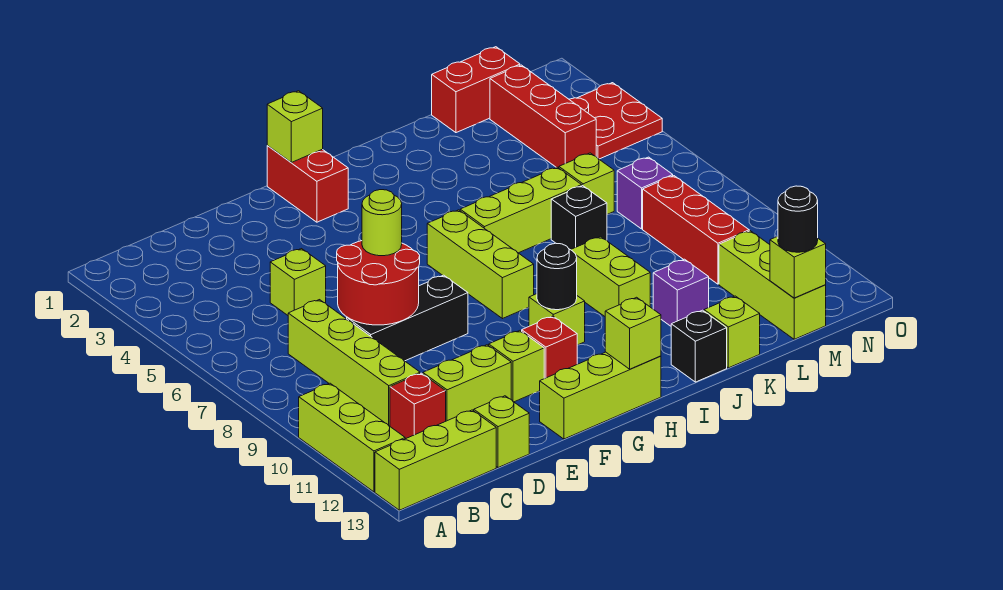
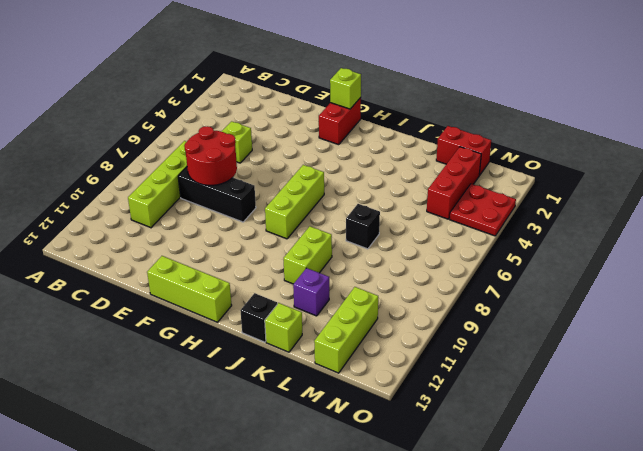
none -> lime brick A10:A12 level 1
none -> lime brick A13:C13 level 1
none -> red brick C11 level 1
none -> lime brick D11:E11 level 1

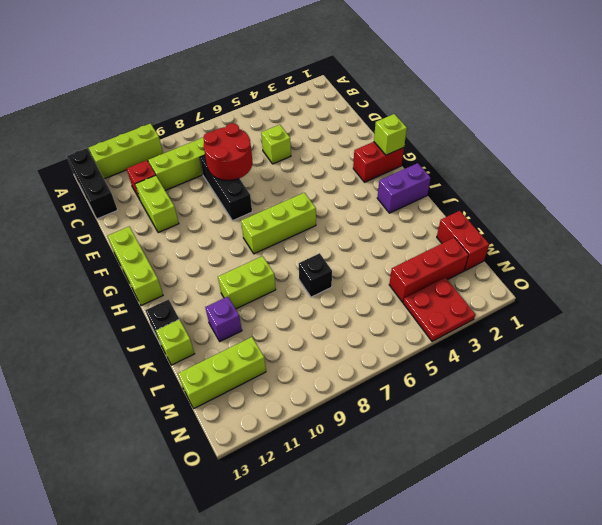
black brick A13:C13 level 1 -> lime brick A13:C13 level 1
purple brick I1:I2 level 1 -> none
none -> lime brick D13 level 1
none -> lime brick F11 level 1
none -> red brick G11 level 1
none -> lime brick H10 level 1

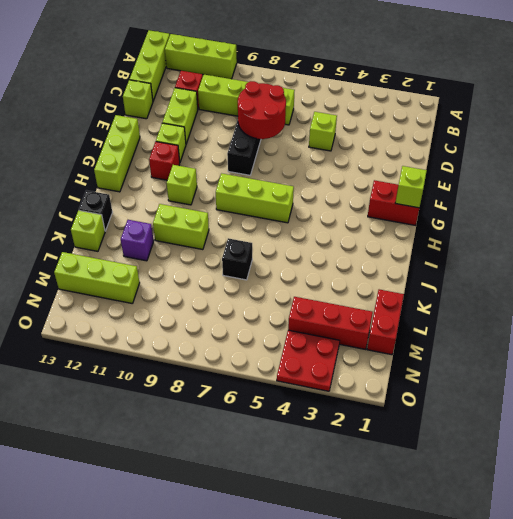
none -> lime brick I6:K6 level 1
none -> lime brick L6 level 1
none -> purple brick M7 level 1
none -> red brick M8:M10 level 1

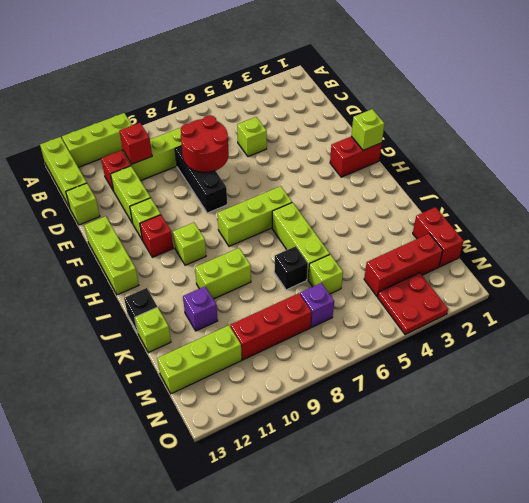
red brick C10 level 2 -> none
none -> black round brick H10 level 2
none -> lime brick H13 level 2
none -> lime brick M13 level 2
none -> lime round brick E7 level 3

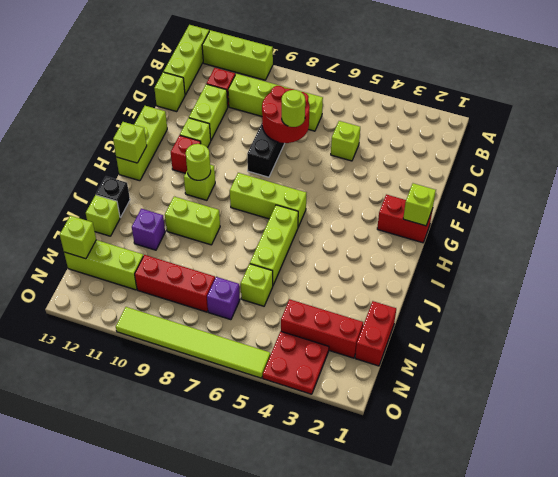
lime round brick H10 level 2 -> black round brick H10 level 2
lime tile O5:O10 level 1 -> none
none -> black brick K7 level 1
none -> black round brick M13 level 3

